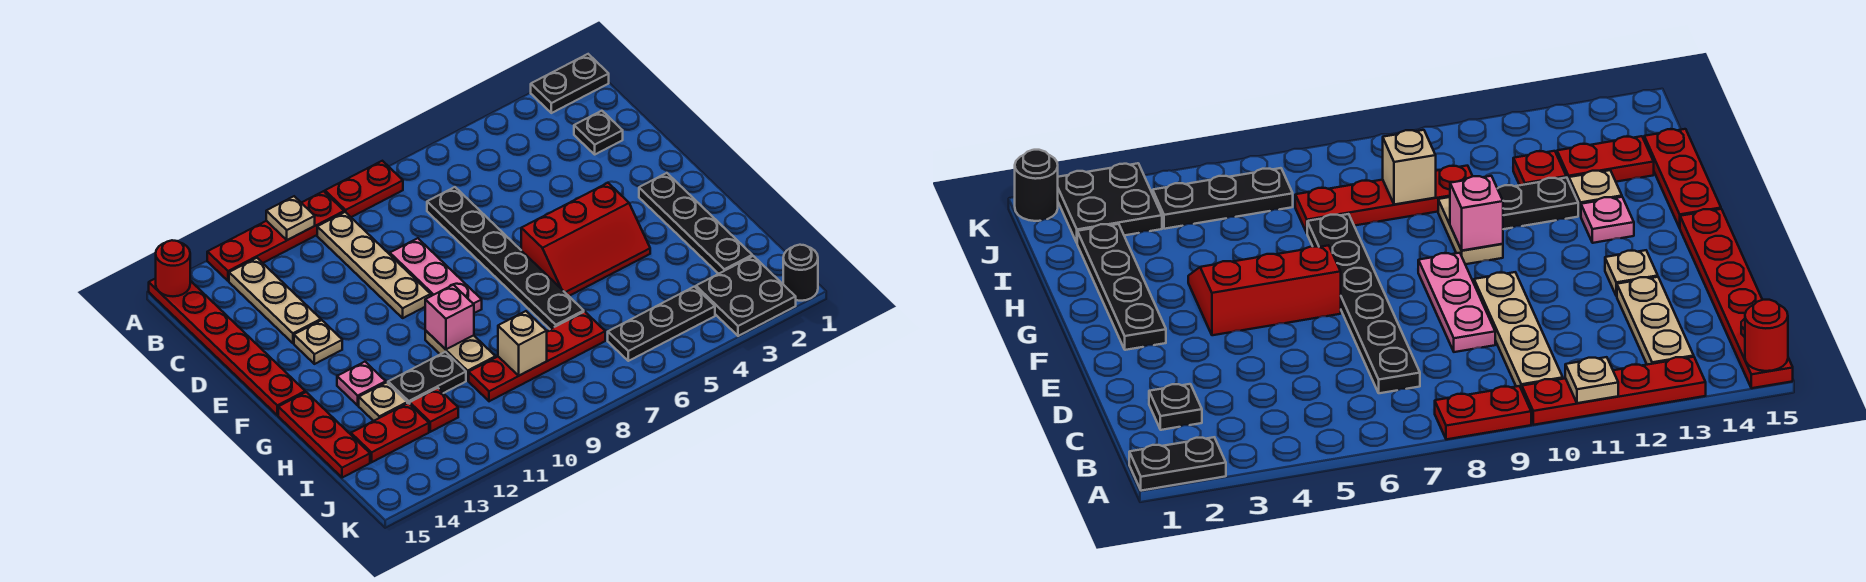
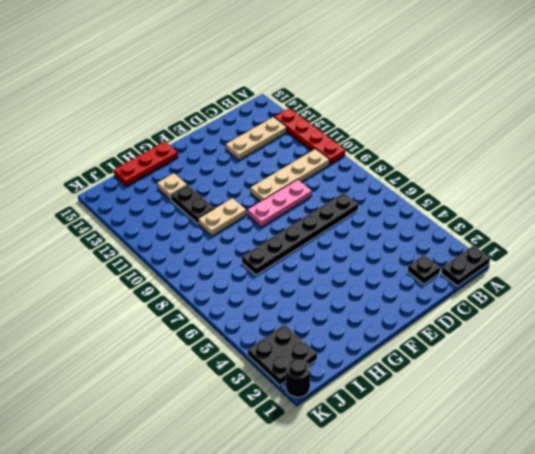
black plate A1:B1 level 1 -> black plate A1:A2 level 1
none -> red plate A8:A9 level 1
none -> red plate A15:F15 level 1
none -> tan plate E13 level 1

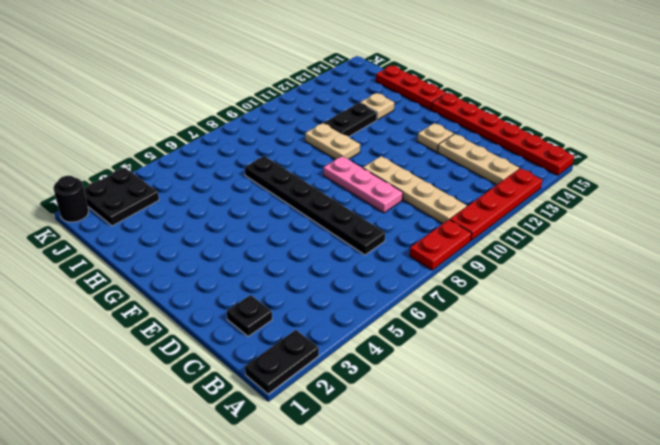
none -> black plate F2:I2 level 1
none -> red slope F4:G6 level 1 top F
none -> pink plate G13 level 1

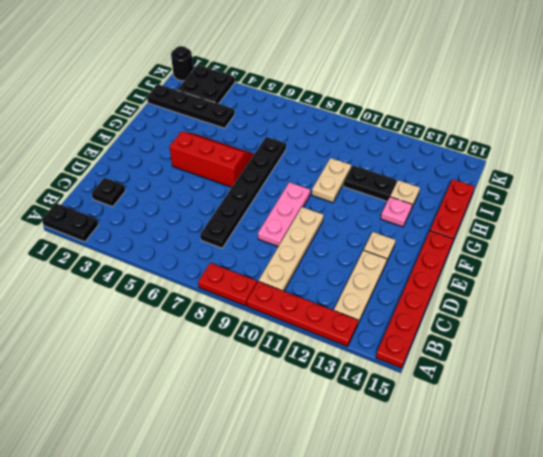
black plate I1:I4 level 1 -> black plate F2:I2 level 1
none -> red plate I7:I10 level 1
none -> red plate I12 level 1
none -> red plate I13:I14 level 1

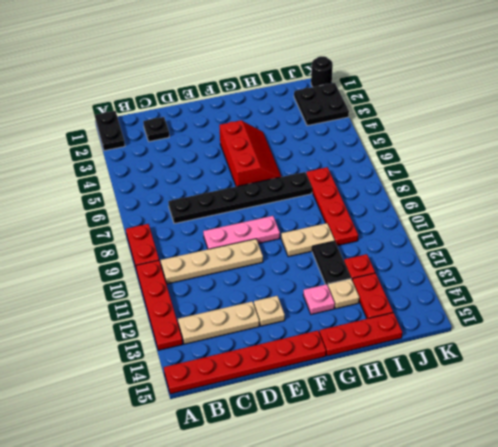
none -> black plate F2:I2 level 1
none -> black plate J4:J6 level 1
none -> tan plate A11 level 2

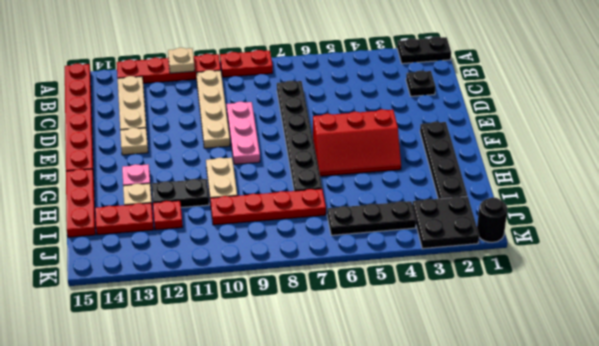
none -> red round brick A15 level 2
none -> pink brick G10 level 2
none -> tan brick I9 level 2

